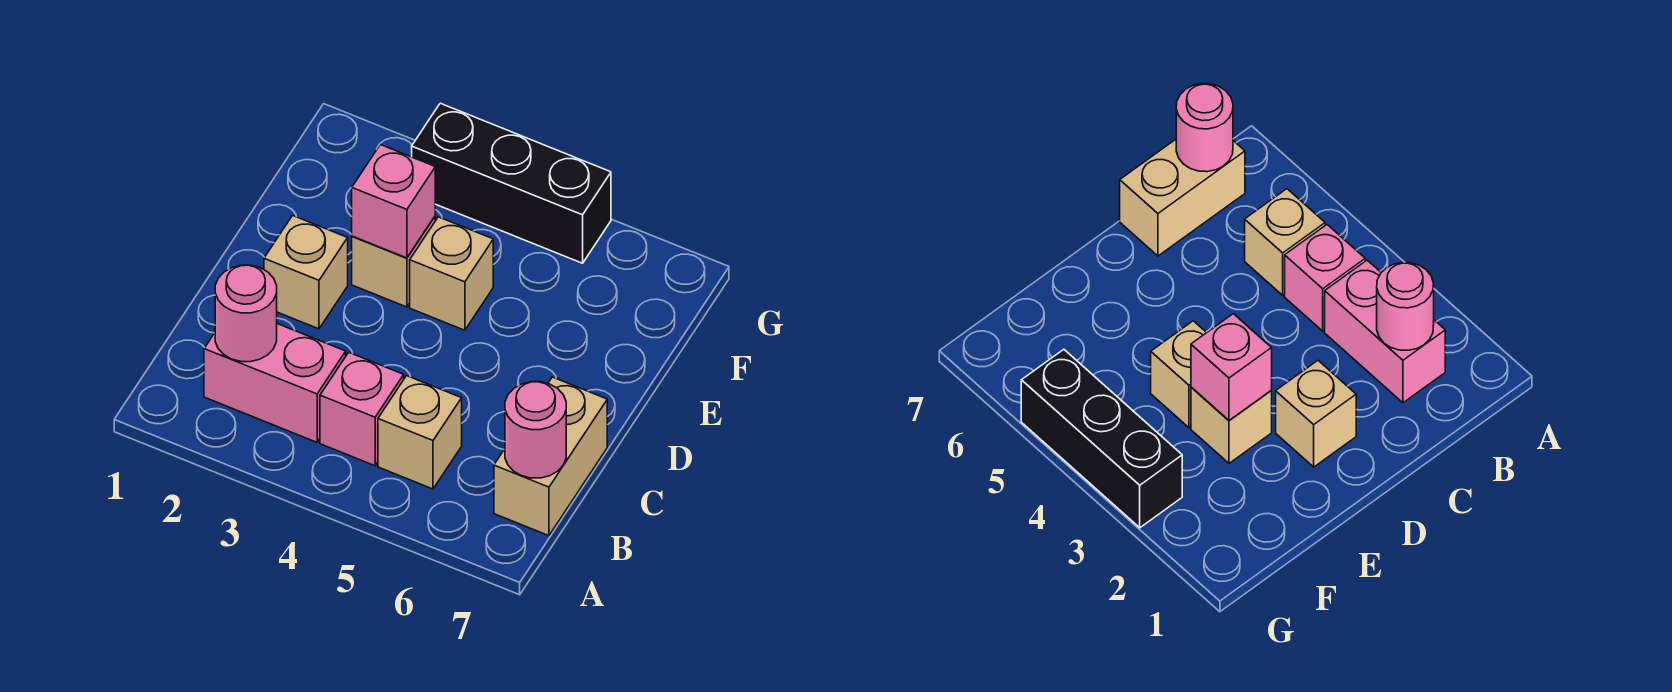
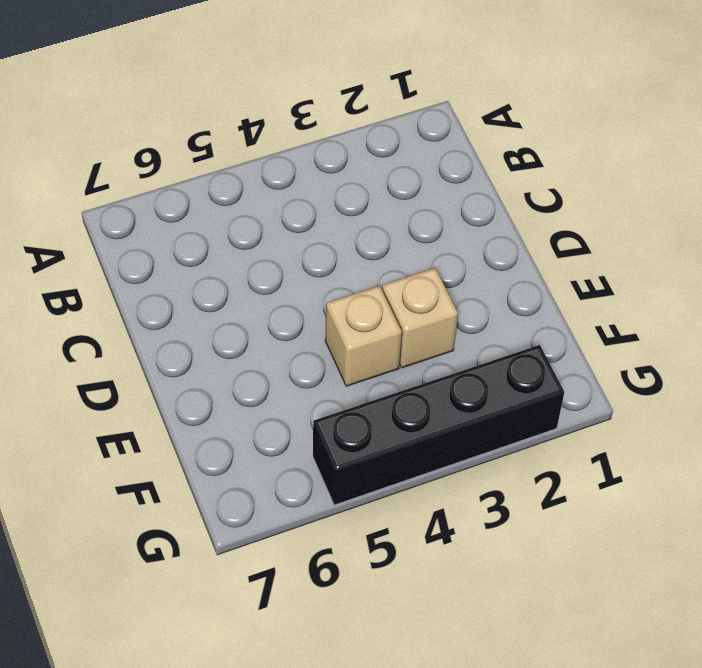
black brick G2:G5 level 1 -> black brick G3:G5 level 1
none -> pink brick B2:B3 level 1
none -> pink brick B4 level 1

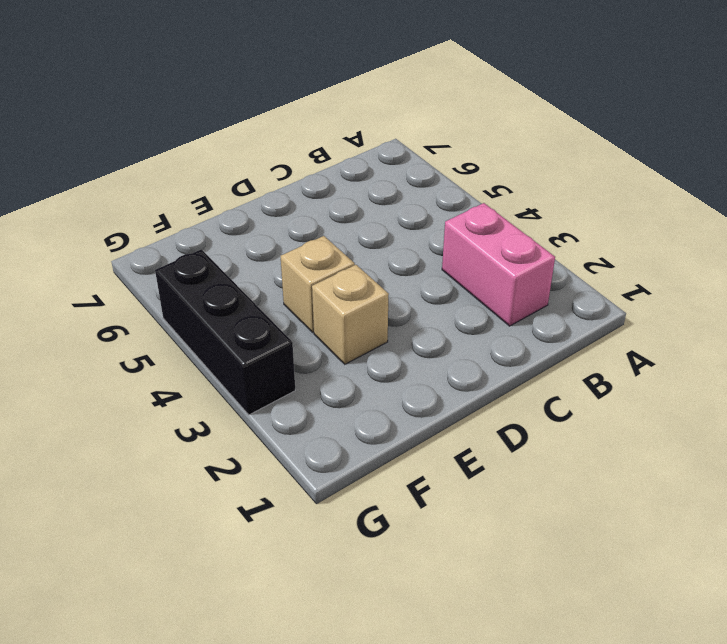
none -> pink brick B4 level 1
none -> tan brick B5 level 1

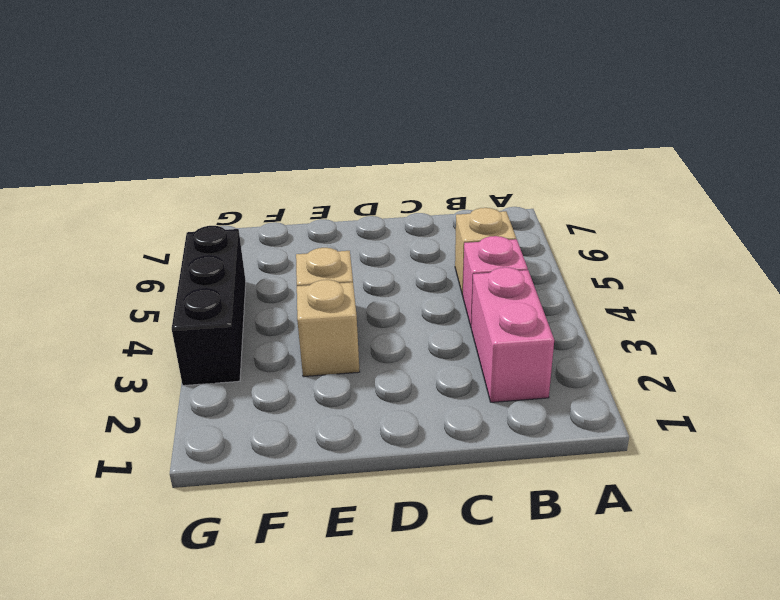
none -> tan brick B7:C7 level 1
none -> tan brick D2 level 1

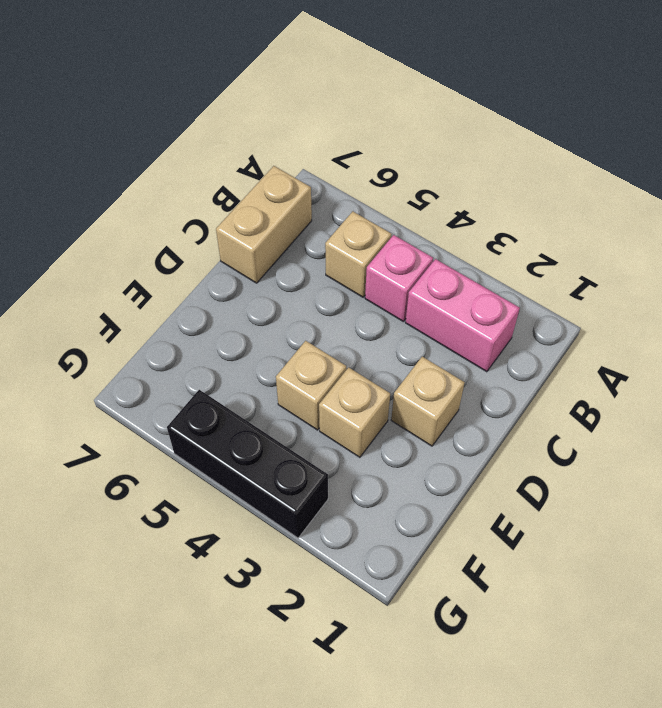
none -> pink round brick B2 level 2
none -> pink round brick B7 level 2

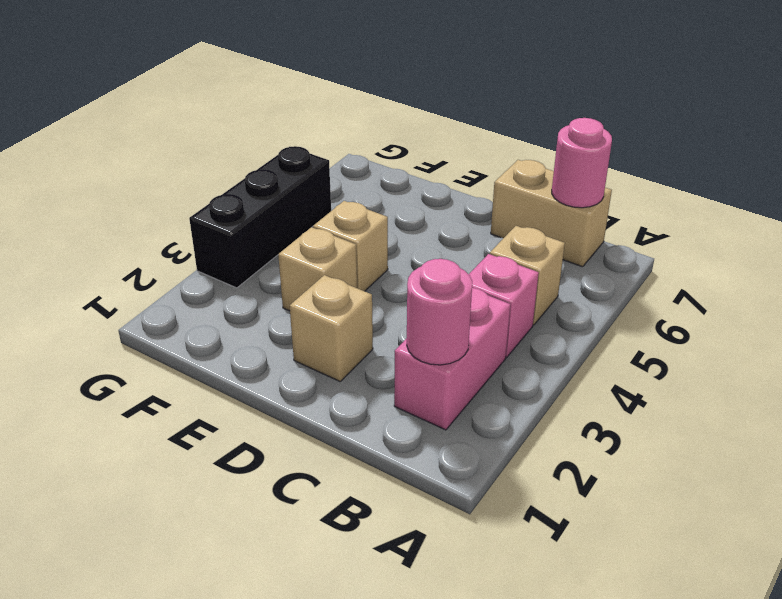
none -> pink brick E3 level 2

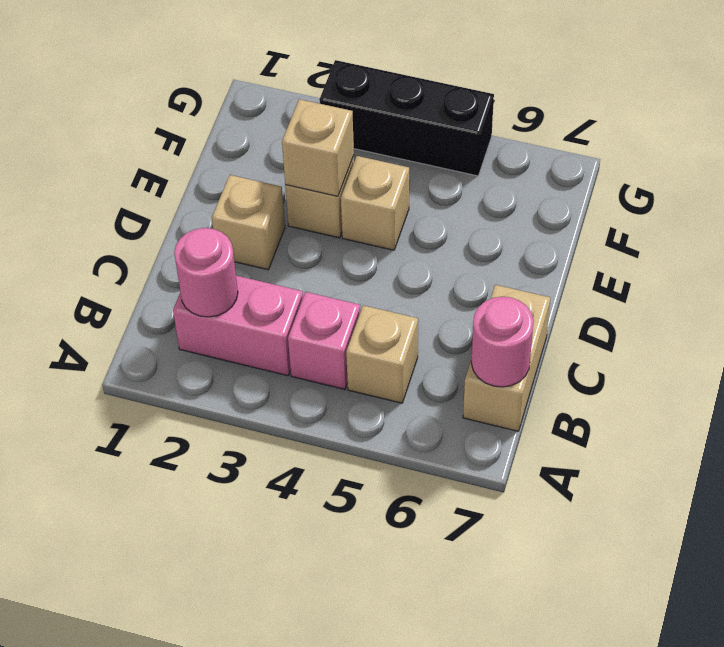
tan brick E3 level 2 -> pink brick E3 level 2

